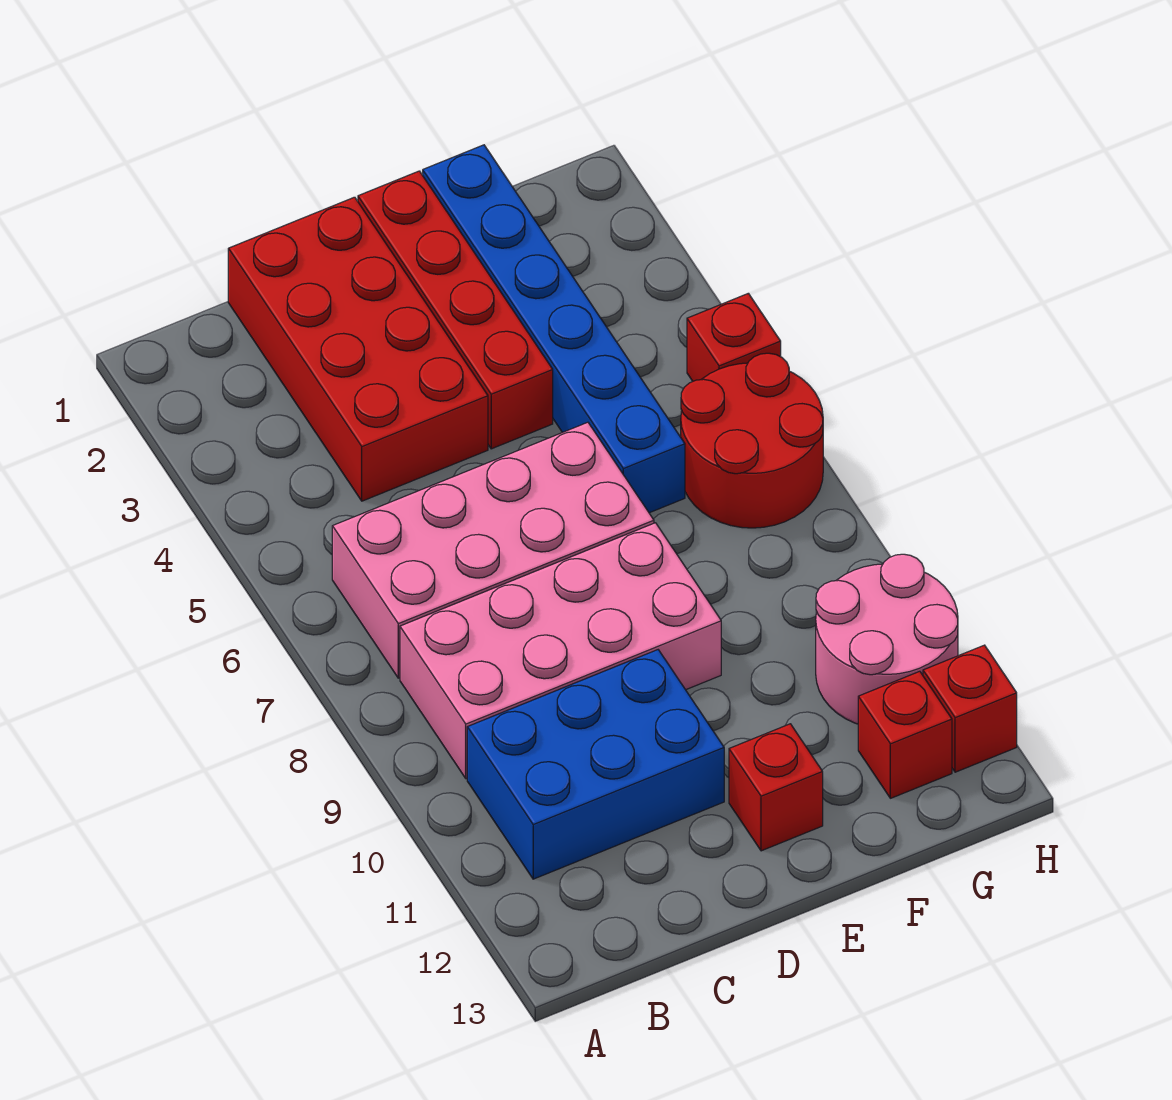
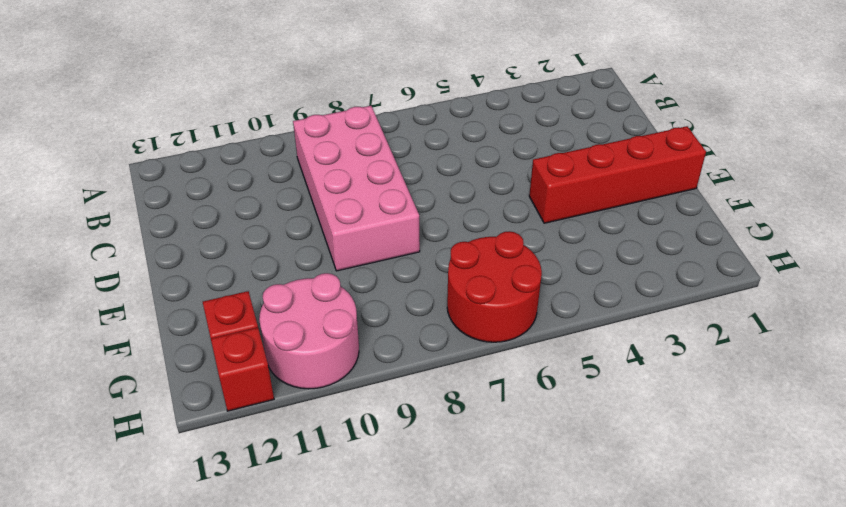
none -> pink brick B6:E7 level 1
none -> blue brick B10:D11 level 1
none -> red brick C1:D4 level 1

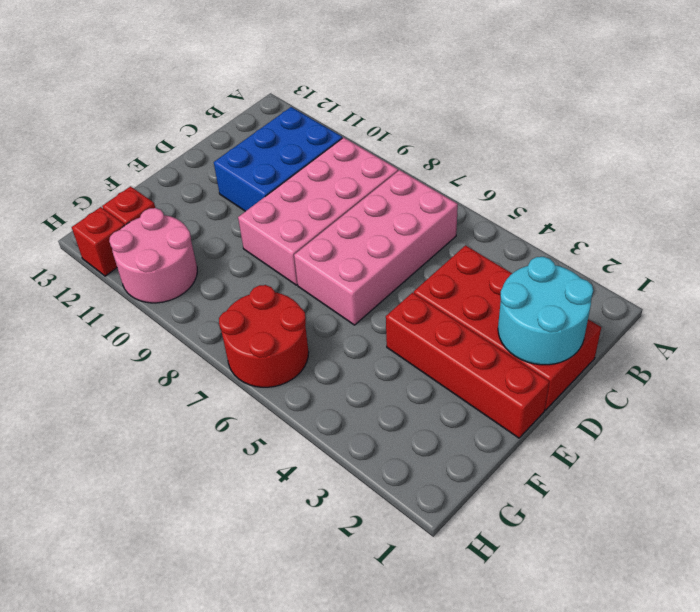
cyan round brick C1:D2 level 2 -> none
none -> red brick E12 level 1
none -> blue brick F1:F6 level 1
none -> red brick H5 level 1

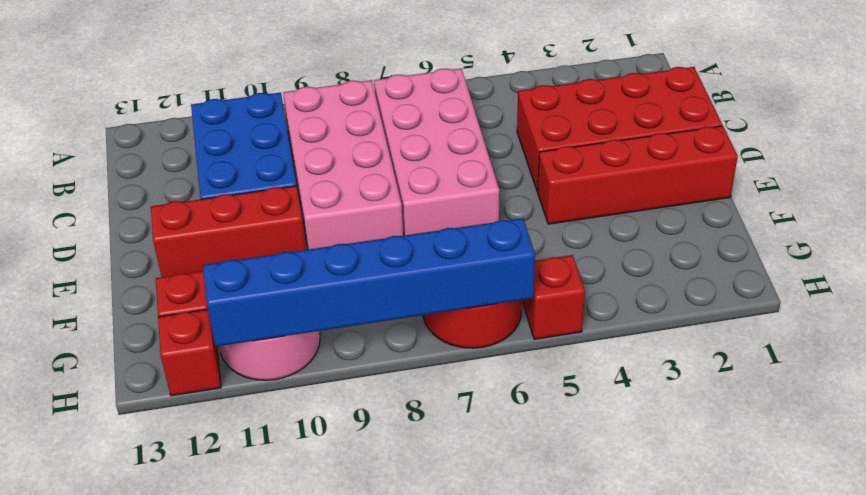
red brick E10:E12 level 1 -> red brick E12 level 1
blue brick H6:H11 level 2 -> blue brick F1:F6 level 1

